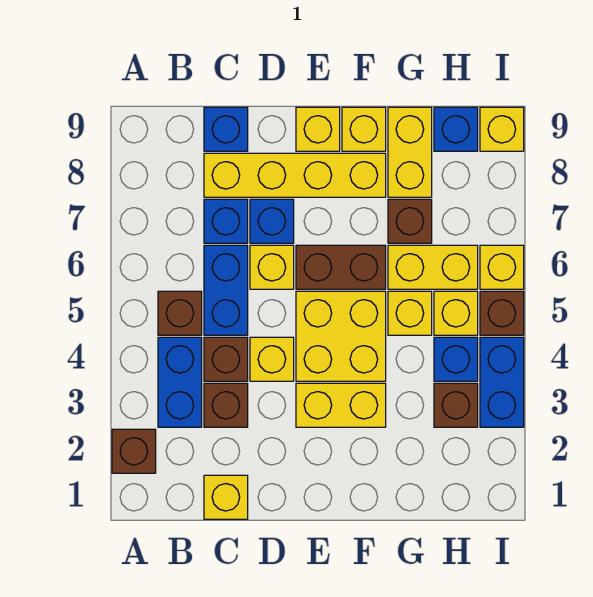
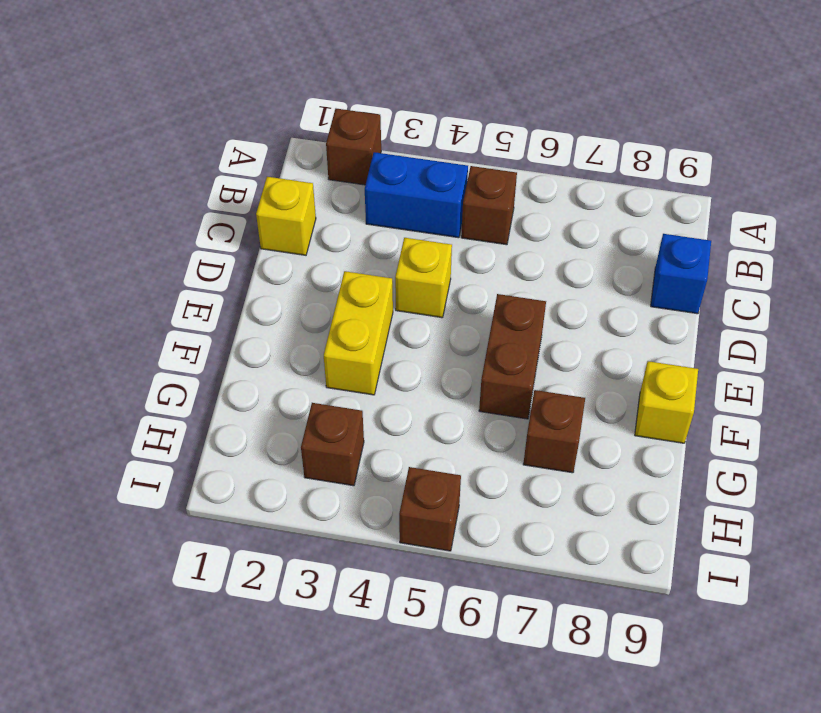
none -> brown brick C3 level 1
none -> brown brick C4 level 1
none -> blue brick C5:C6 level 1
none -> blue brick C7 level 1

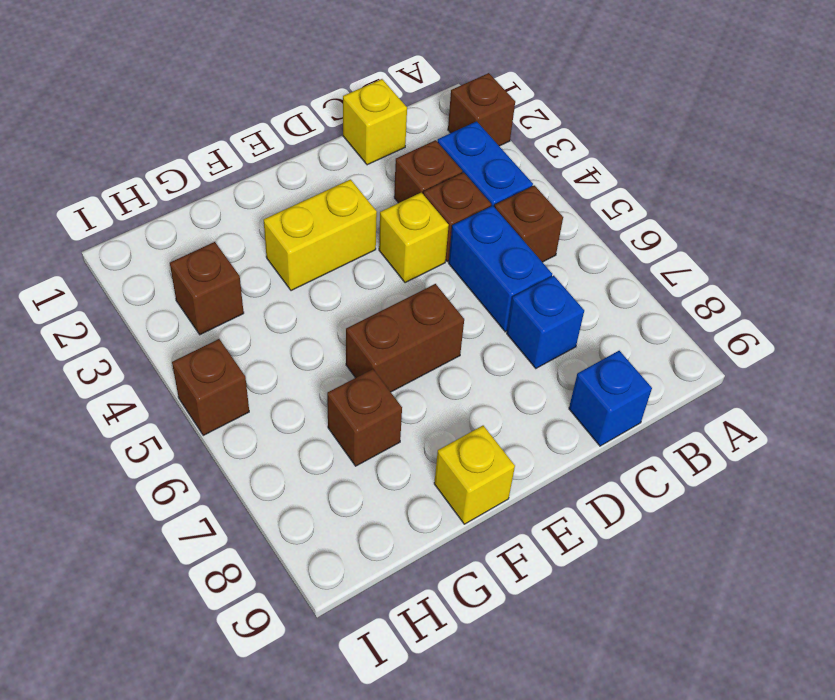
none -> yellow brick C8:F8 level 1
none -> yellow brick D6 level 1
none -> blue brick D7 level 1
none -> yellow brick E4:F5 level 1

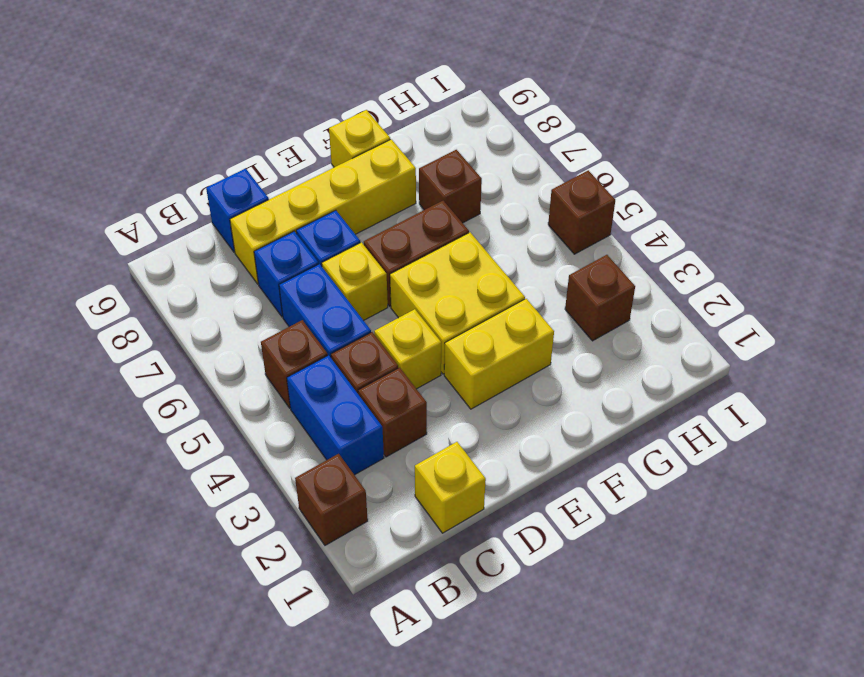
none -> yellow brick E9 level 1
none -> yellow brick G5 level 1
none -> yellow brick G6:H6 level 1
none -> yellow brick G8:G9 level 1

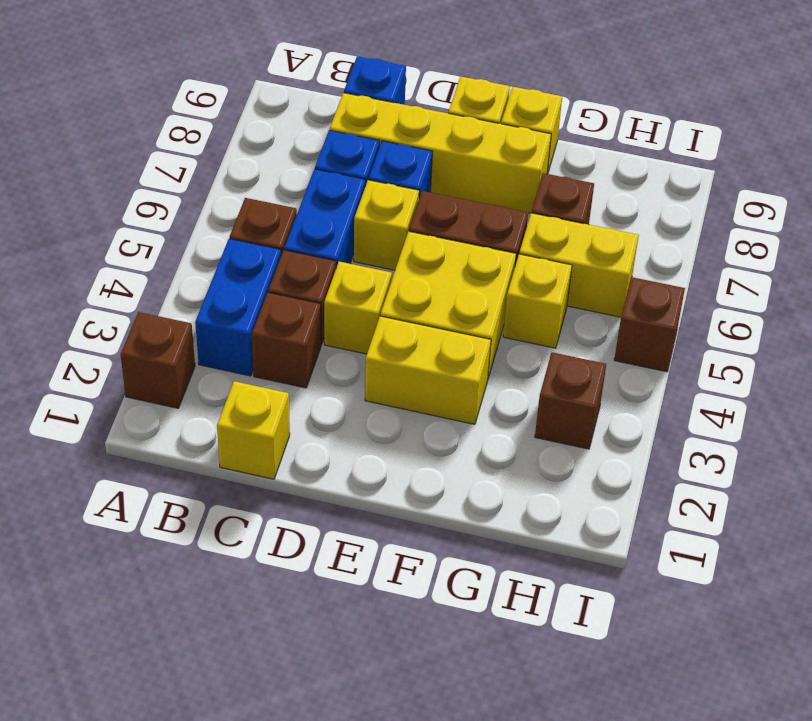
none -> yellow brick G8:G9 level 1
none -> blue brick H4 level 1
none -> yellow brick H5 level 1
none -> blue brick H9 level 1

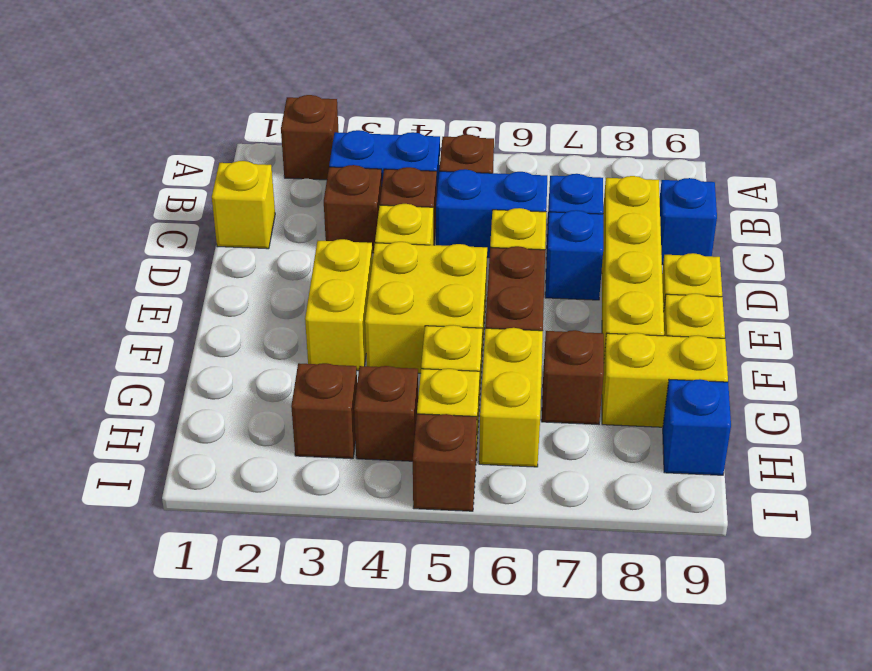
brown brick H4 level 1 -> blue brick H4 level 1
none -> blue brick I3:I4 level 1
none -> yellow brick I6 level 1
none -> yellow brick I9 level 1

